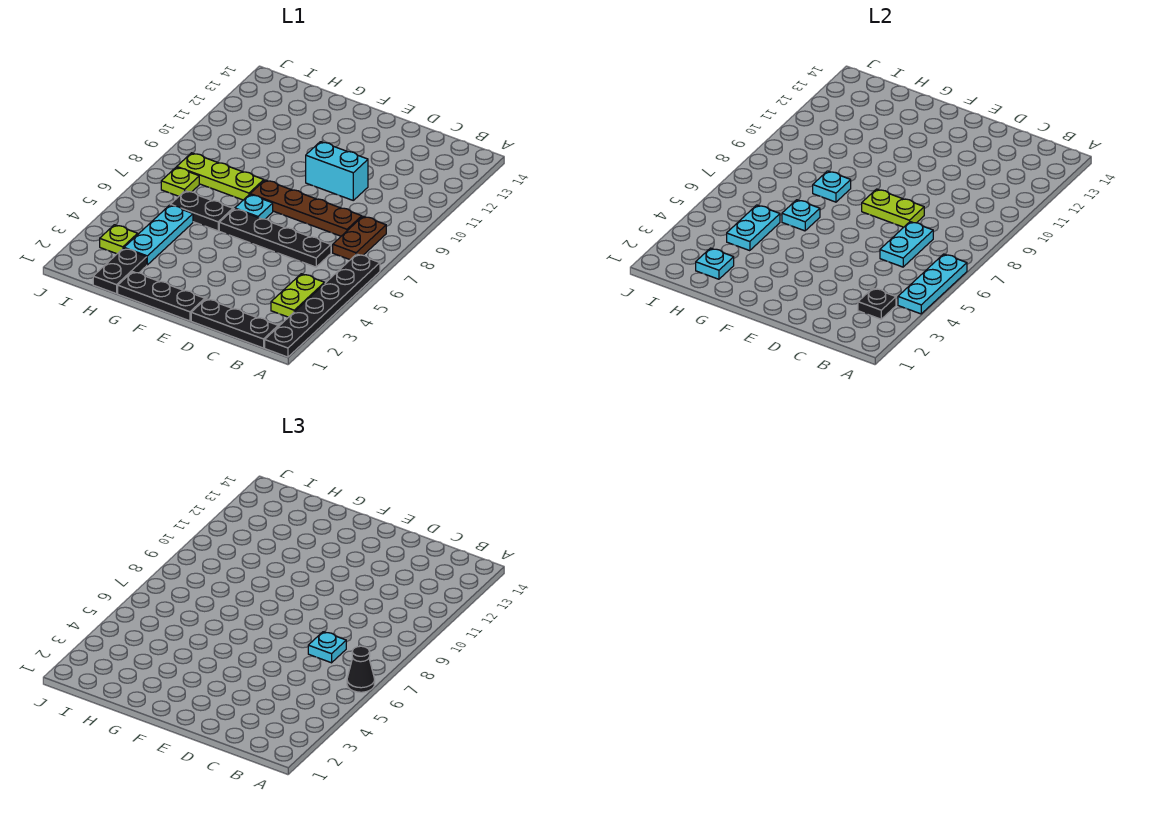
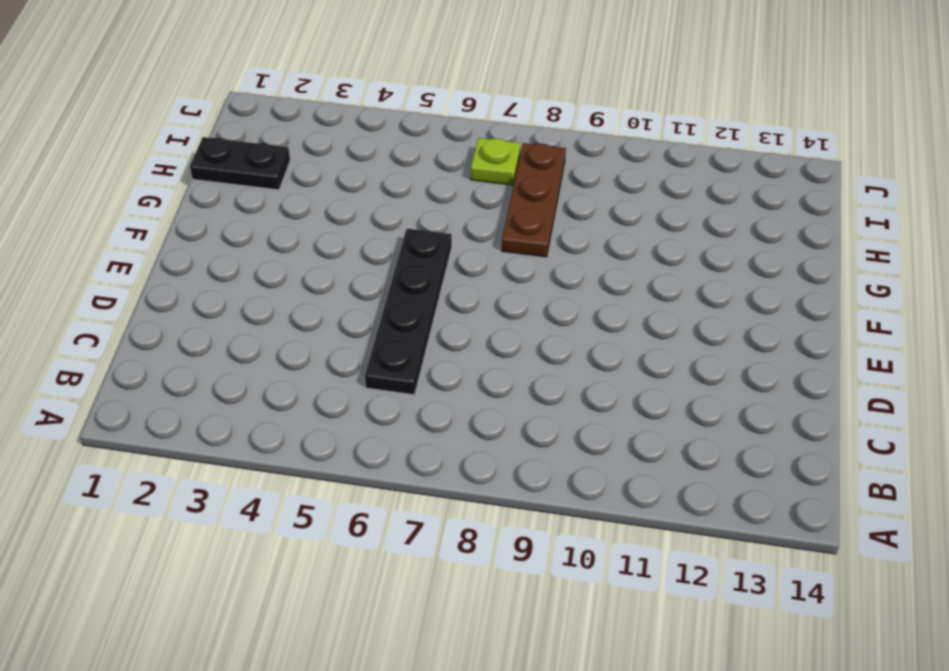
brown plate G8:I8 level 1 -> lime plate G8:I8 level 1
none -> black plate A1:A6 level 1
none -> black plate B1:D1 level 1
none -> lime plate B3:B4 level 1

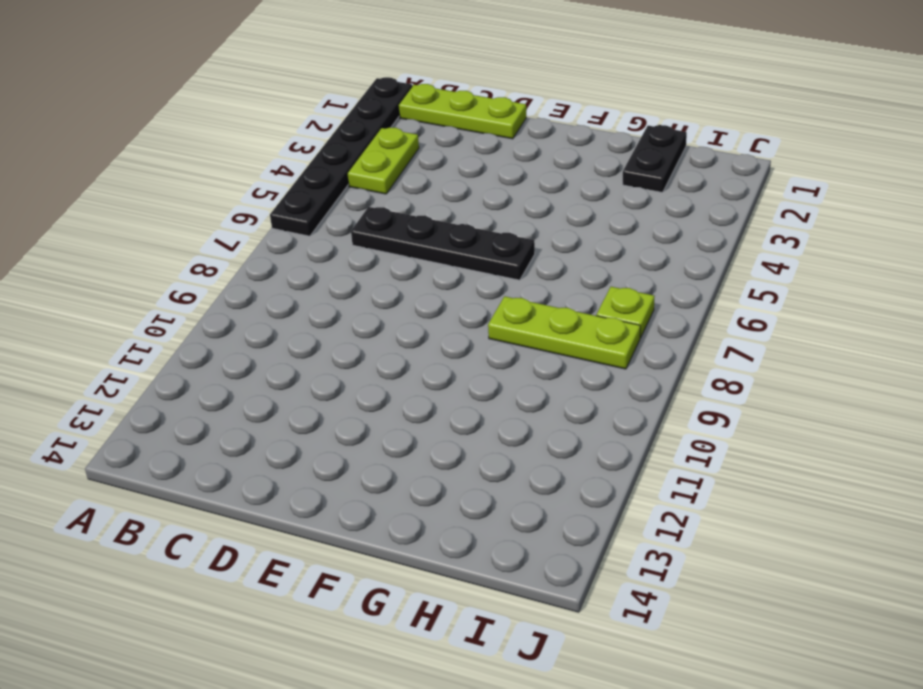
lime plate B1:D1 level 1 -> black plate B1:D1 level 1
none -> brown plate B7:B8 level 1
none -> brown plate C8:F8 level 1
none -> cyan brick D10:E10 level 1

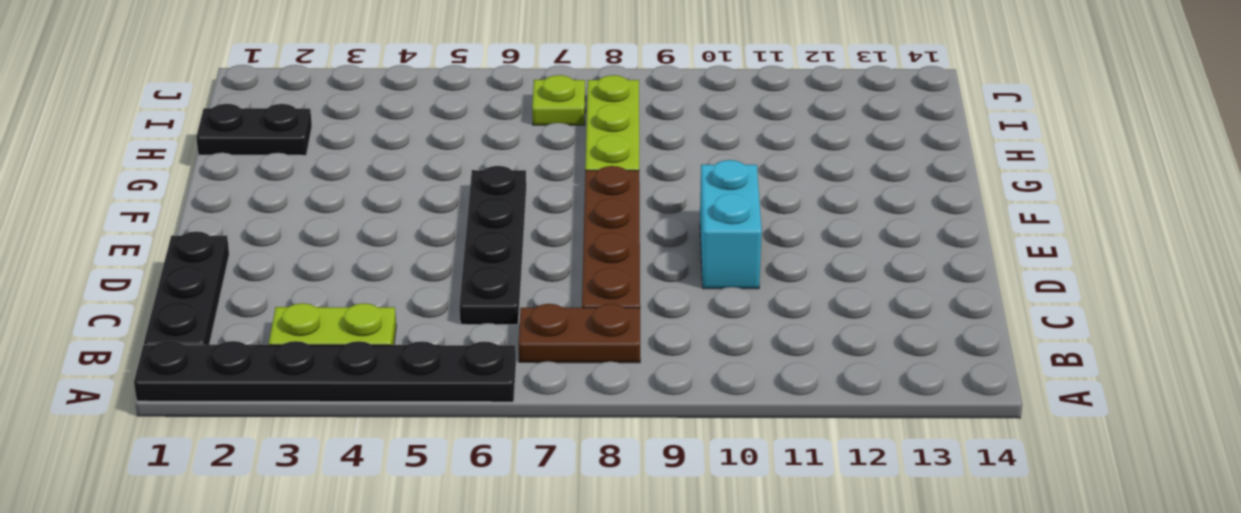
none -> black plate E1:G1 level 1
none -> cyan plate F7 level 1
none -> black plate G6:H6 level 1

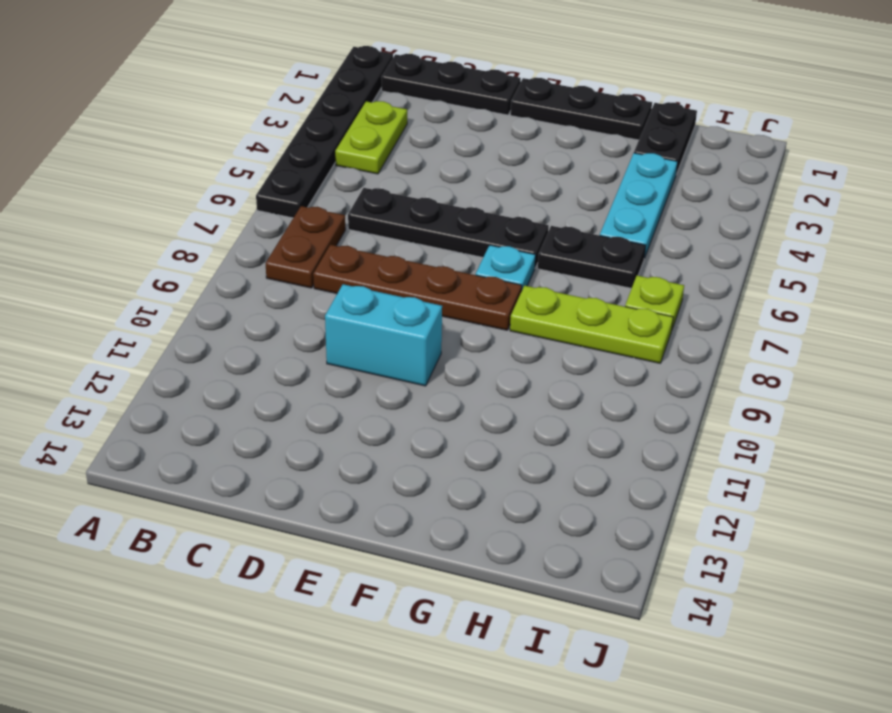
none -> lime plate I3 level 1
none -> cyan plate A4:A6 level 2
none -> black plate B3 level 2

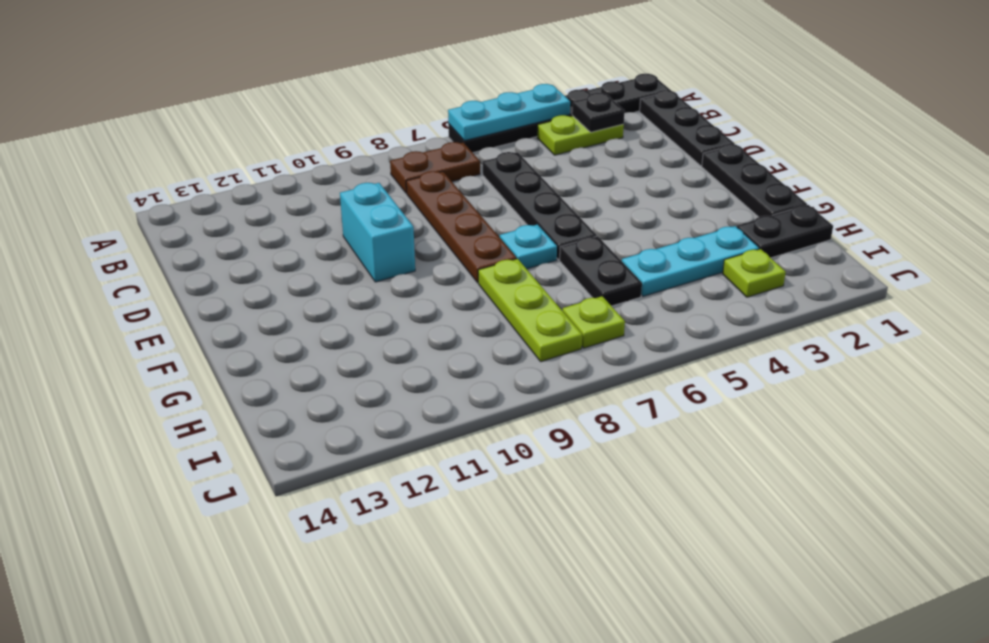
none -> cyan plate C6:C7 level 2
none -> lime plate D8:E8 level 2
none -> cyan plate G6 level 2

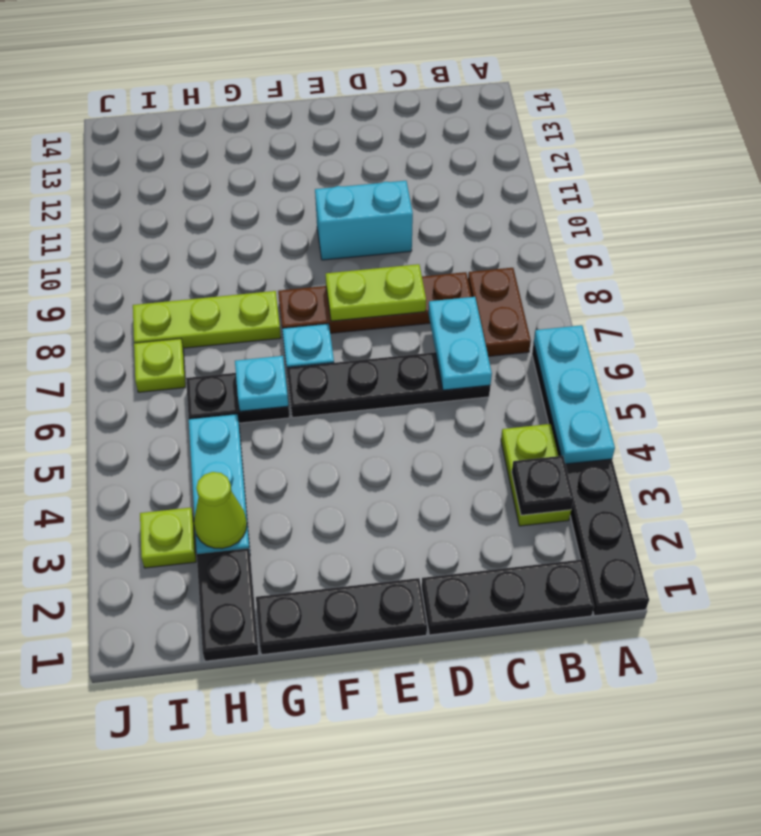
lime cone H3 level 2 -> none
none -> cyan plate G8 level 2
none -> cyan plate H2 level 2
none -> cyan plate H4:H5 level 2

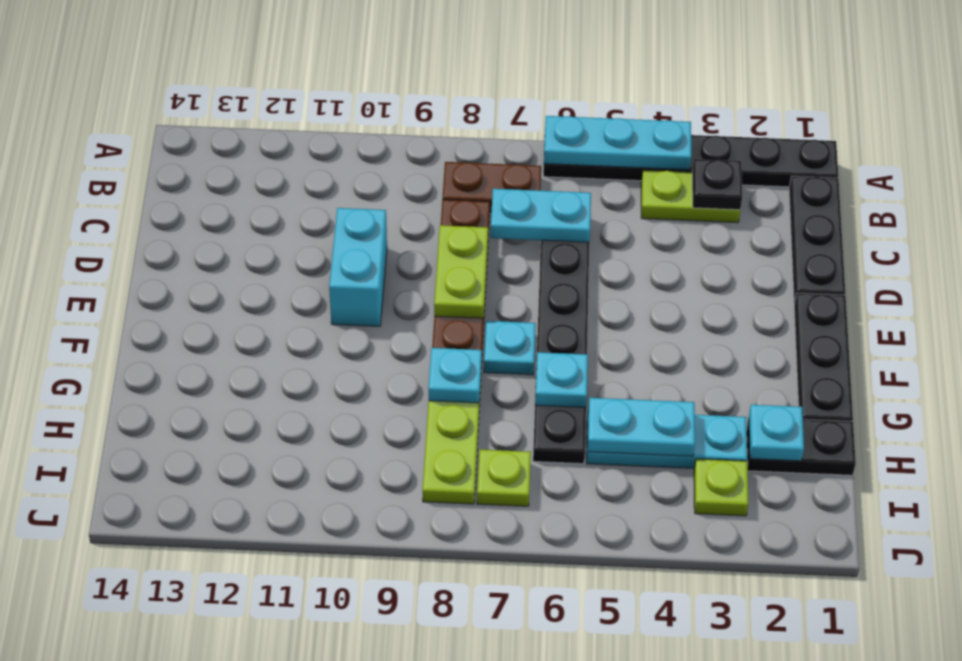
none -> black cone A6 level 3
none -> cyan plate C7 level 3

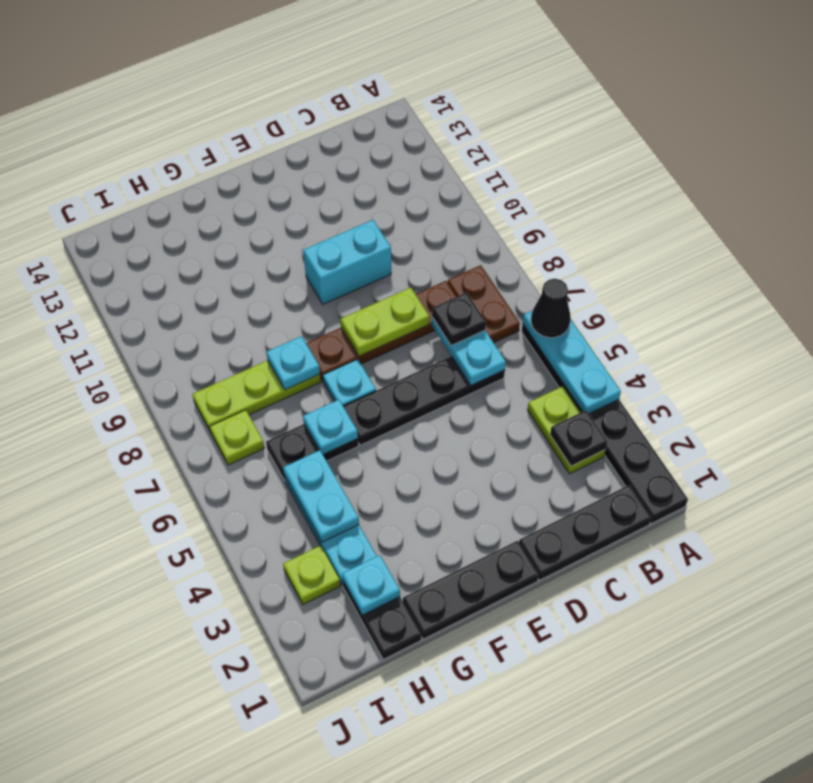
black plate C7 level 3 -> cyan plate C7 level 3

